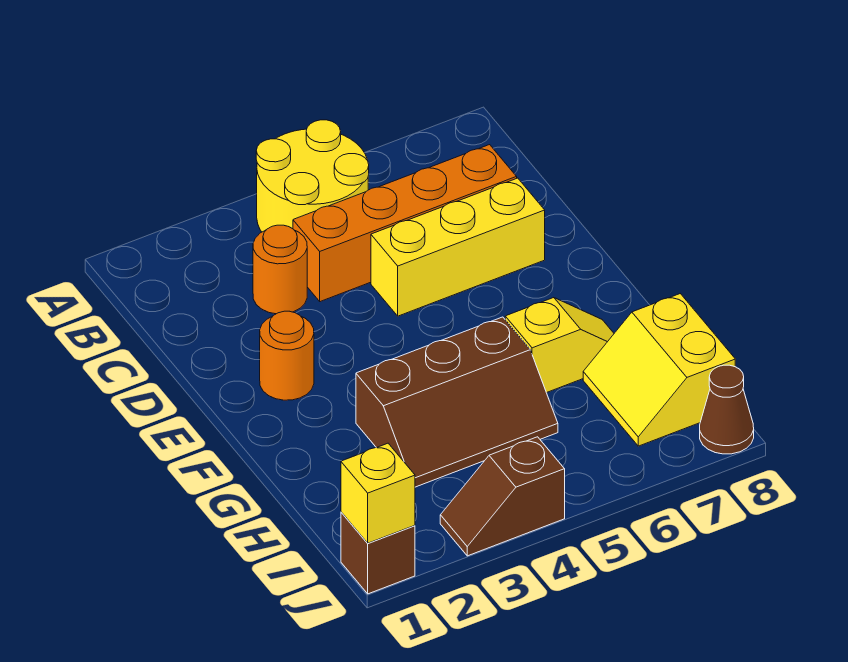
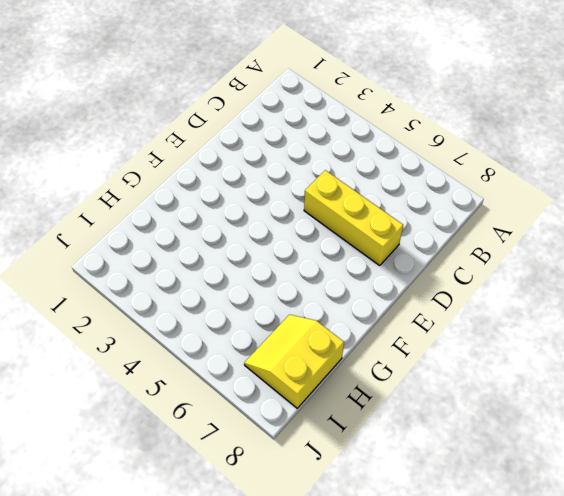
none -> yellow round brick A4:B5 level 1
none -> orange round brick C3 level 1
none -> orange brick C4:C7 level 1

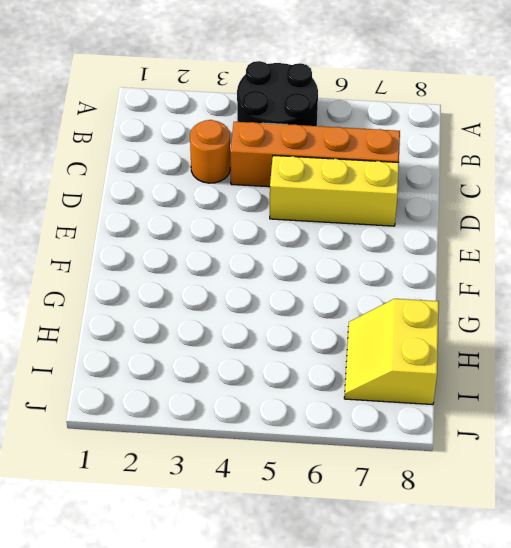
black round brick A4:B5 level 1 -> yellow round brick A4:B5 level 1
none -> orange round brick E2 level 1
none -> brown slope G3:H5 level 1 top G
none -> yellow slope G6:G7 level 1 top 6

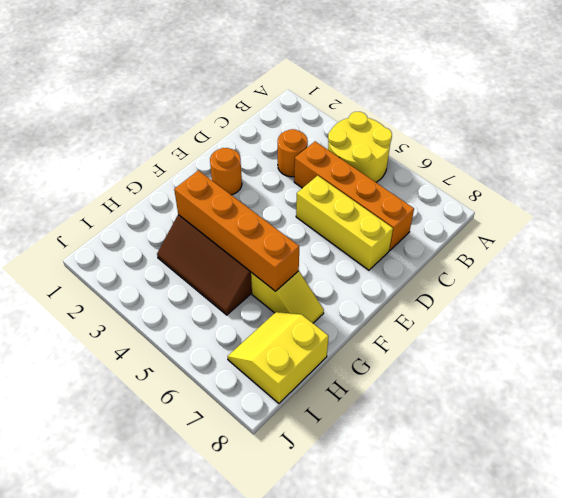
orange brick G3:G6 level 2 -> none
none -> brown brick J1 level 1
none -> brown slope J3:J4 level 1 top 4
none -> brown cone J8 level 1

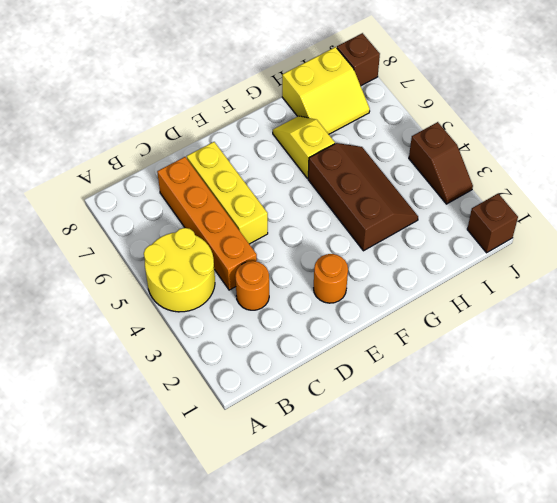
brown brick J8 level 1 -> brown cone J8 level 1
none -> yellow brick J1 level 2

